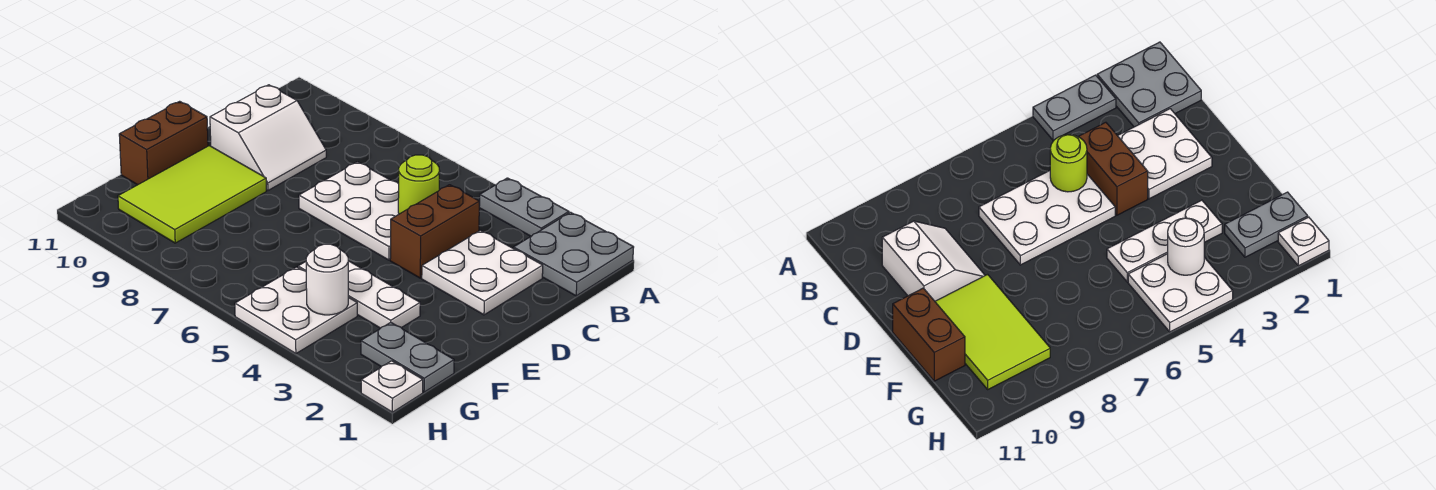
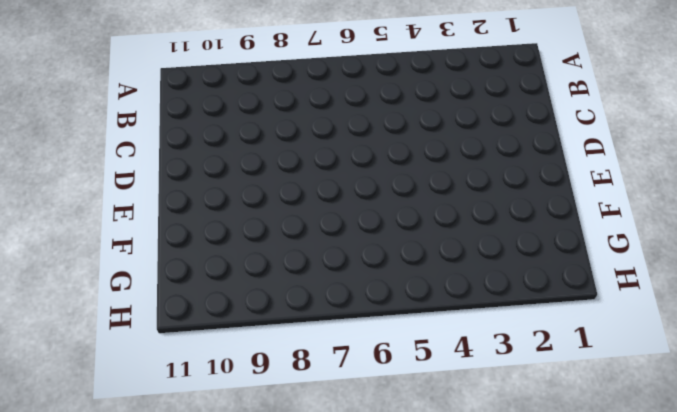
none -> grey plate A1:B2 level 1
none -> grey plate A3:A4 level 1
none -> white plate C2:D3 level 1

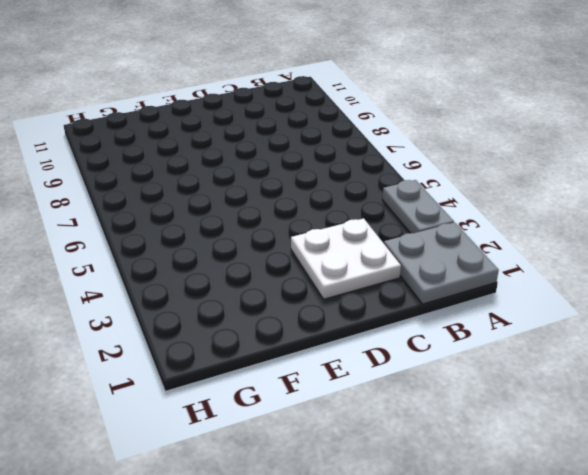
none -> brown brick C4:D4 level 1
none -> white plate C5:D7 level 1
none -> white slope C9:D10 level 1 top 10

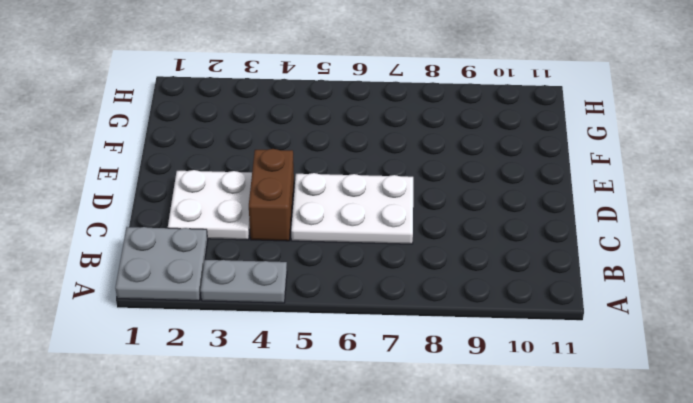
none -> white slope C9:D10 level 1 top 10
none -> lime tile E9:G10 level 1
none -> brown brick E11:F11 level 1

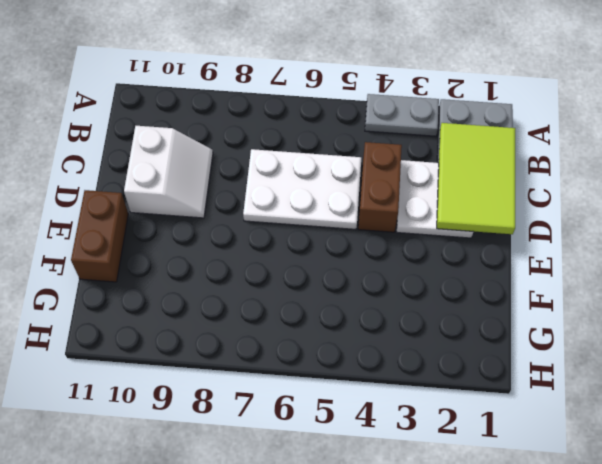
lime tile B1:D2 level 2 -> lime tile E9:G10 level 1
none -> white plate F3:F5 level 1
none -> grey plate G1:G2 level 1
none -> white plate G4:H5 level 1

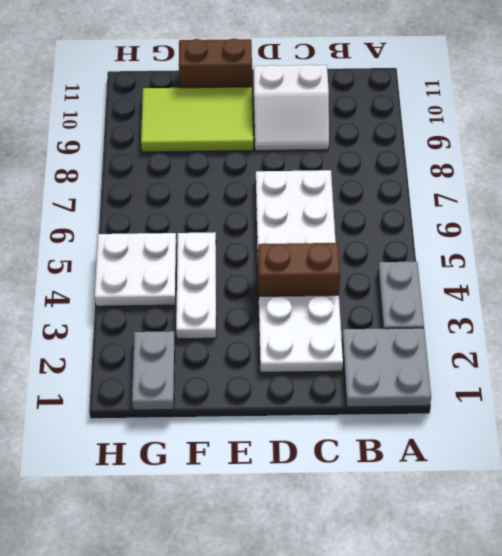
none -> white plate H1 level 1
none -> lime round brick C5 level 2
none -> white round brick G4 level 2

